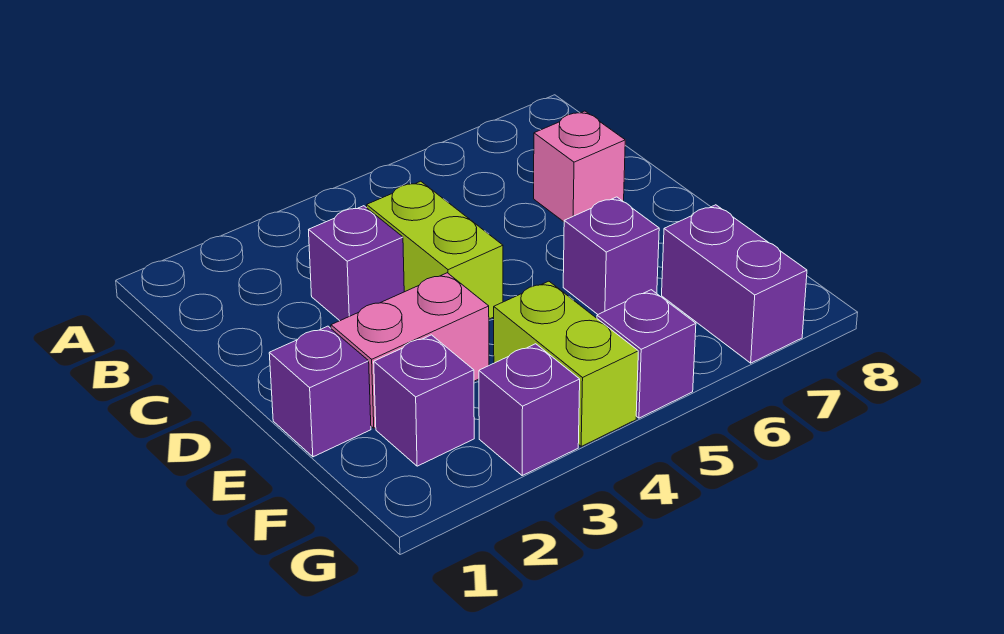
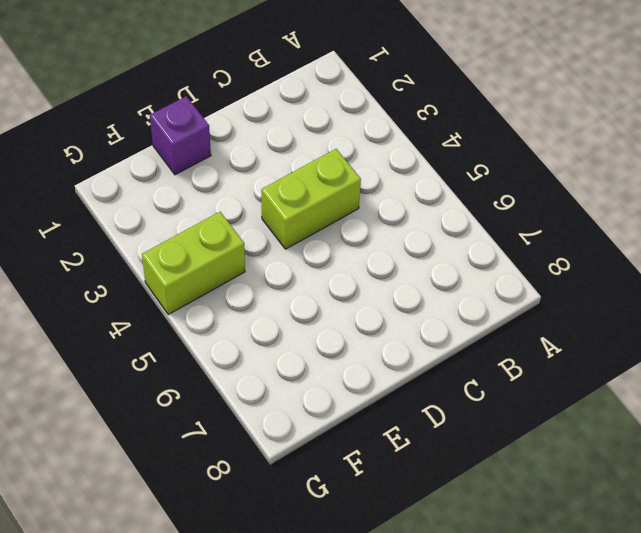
none -> purple brick C3 level 1
none -> pink brick C7 level 1

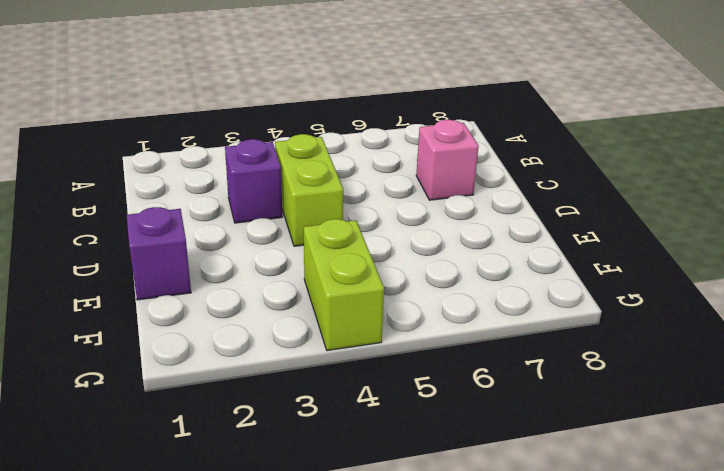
none -> pink brick E2:E3 level 1
none -> purple brick E6 level 1

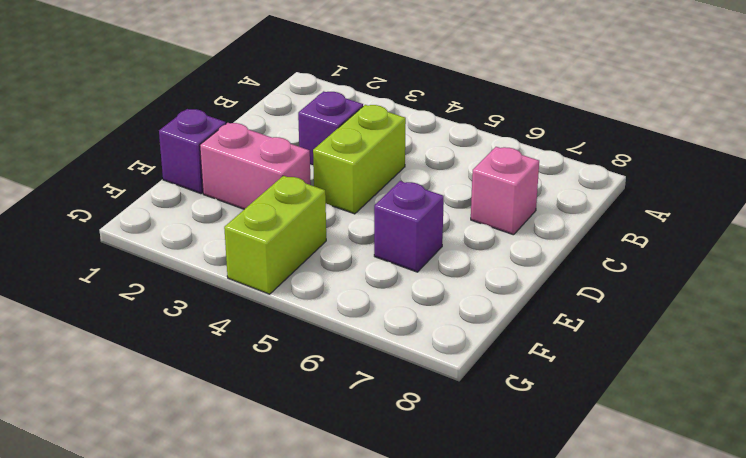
none -> purple brick F2 level 1
none -> purple brick F7:G7 level 1

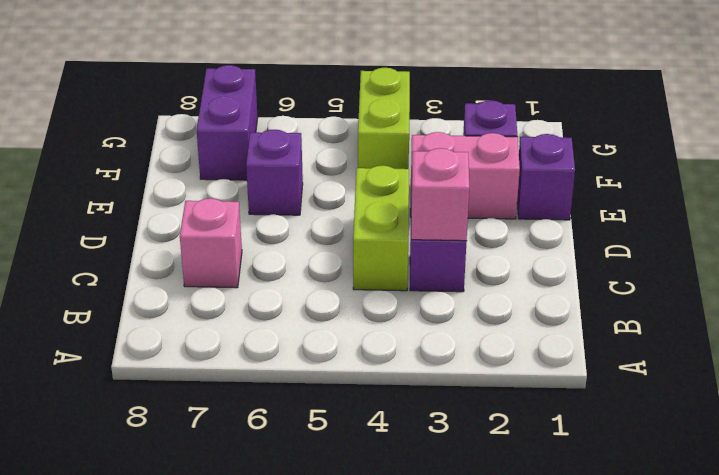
pink brick C3 level 2 -> none
none -> purple brick G3 level 1
none -> purple brick G5 level 1

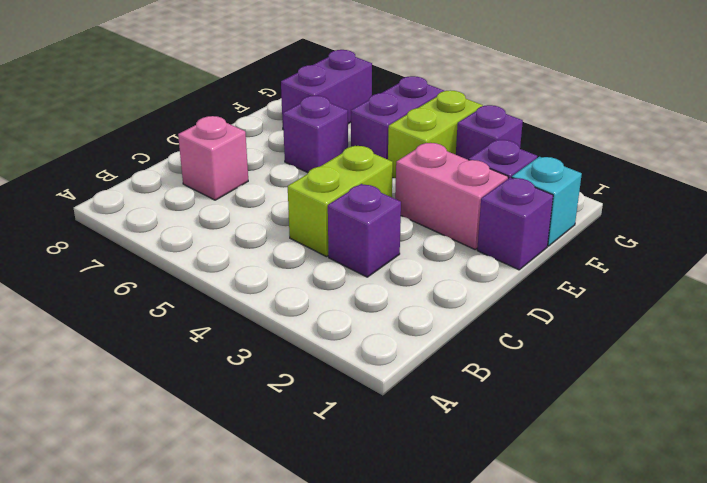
cyan brick F1 level 1 -> none
purple brick F5:G5 level 1 -> purple brick G5 level 1

